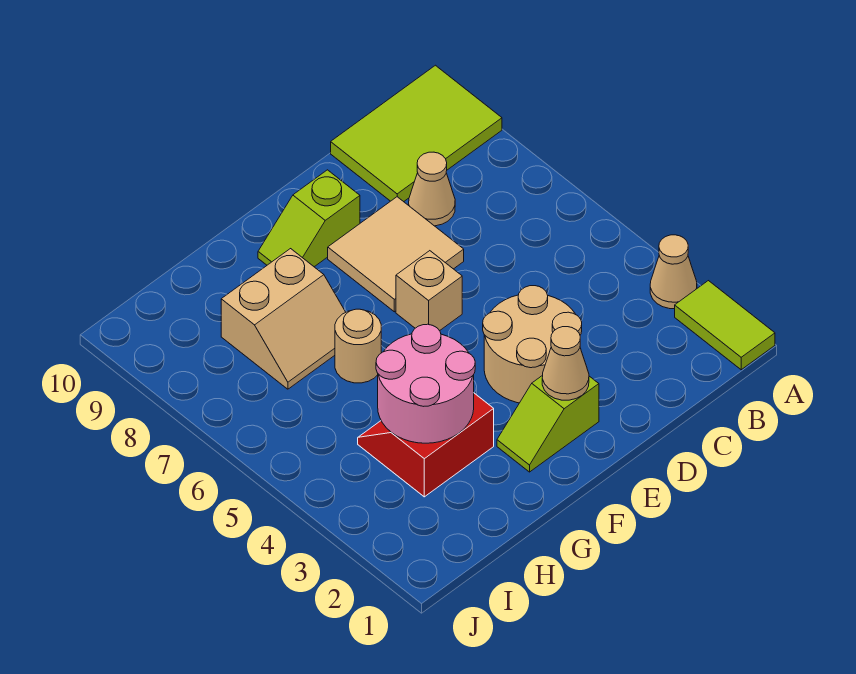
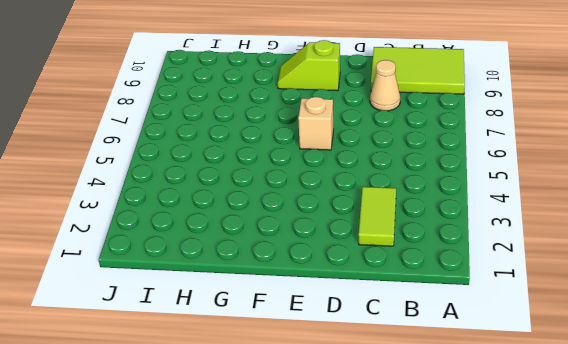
lime tile C2:C3 level 1 -> lime tile A1:A2 level 1
none -> tan cone A3 level 1
none -> tan round brick D3:E4 level 1
none -> tan tile D7:E8 level 1

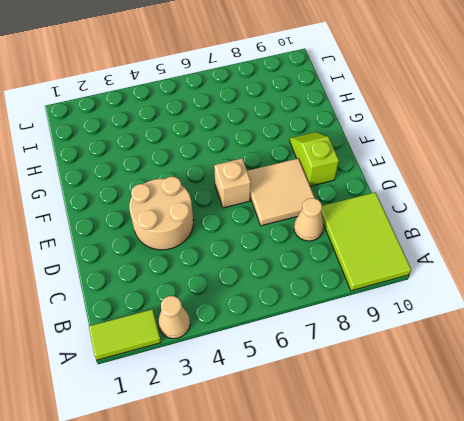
none -> lime slope E2:F2 level 1 top E
none -> red slope G3:H4 level 1 top 3
none -> tan round brick G6 level 1

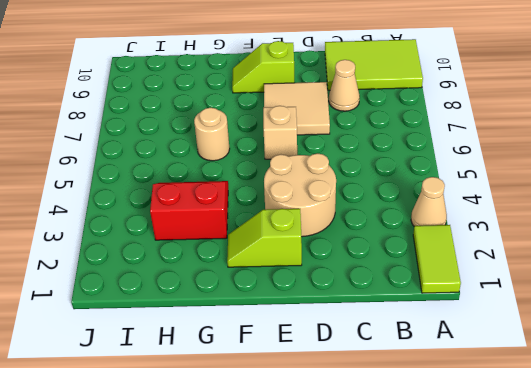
none -> tan slope G7:H8 level 1 top 8
none -> tan cone E2 level 2
none -> pink round brick G3:H4 level 2

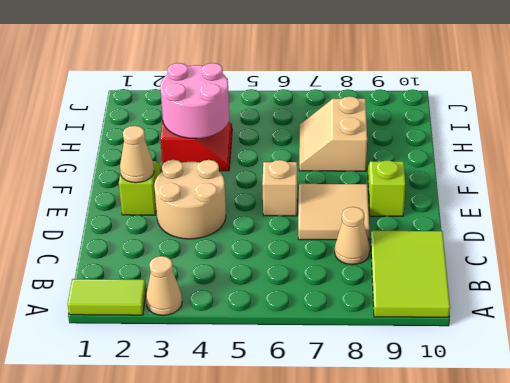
none -> tan round brick G6 level 1

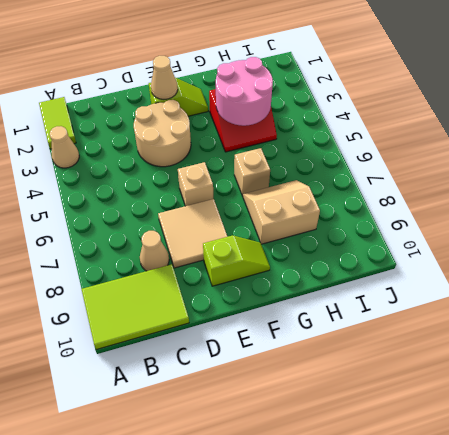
tan brick G6 level 1 -> tan round brick G6 level 1

